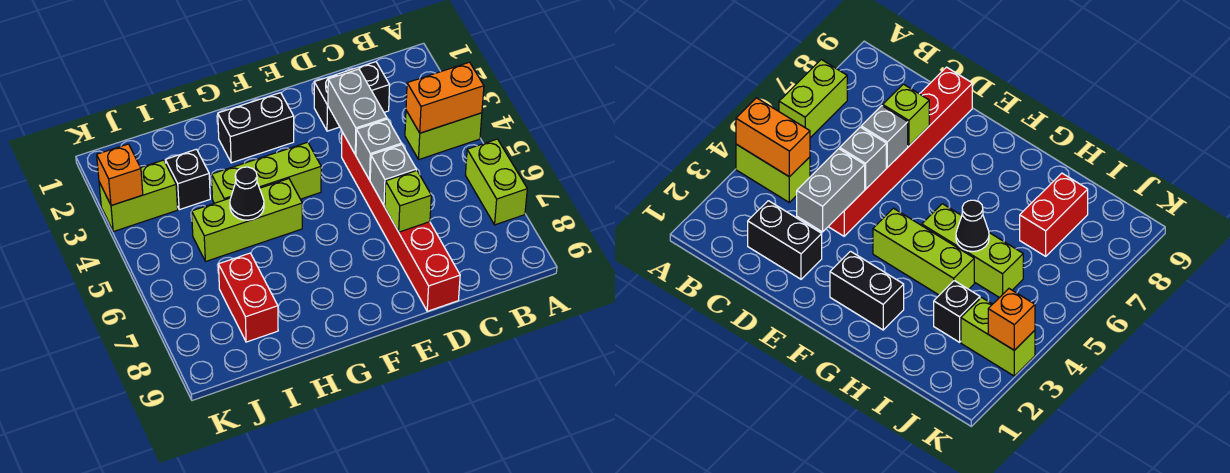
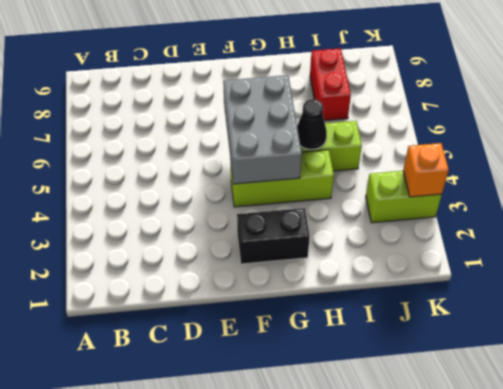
grey brick F4:G6 level 2 -> none
none -> lime brick A4:B4 level 1
none -> lime brick A6:A7 level 1
none -> black brick C2:D2 level 1

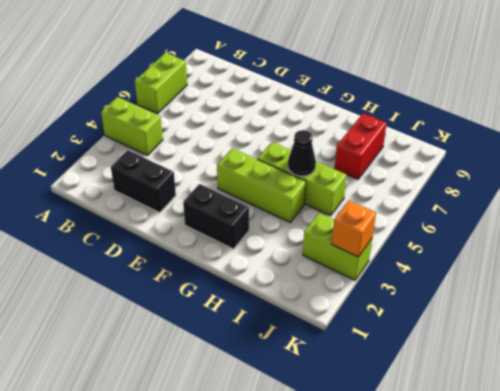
none -> red brick D4:D9 level 1
none -> black brick I3 level 1
none -> orange brick A4:B4 level 2

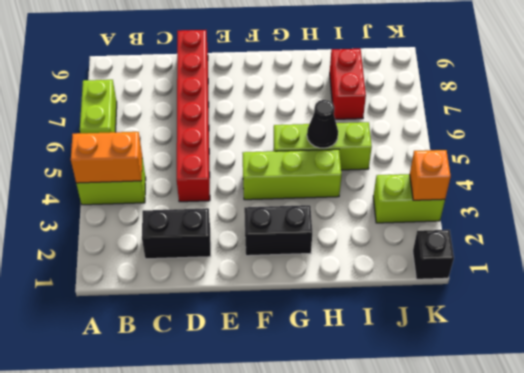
black brick K1 level 1 -> black brick I3 level 1
none -> grey brick D3:D4 level 2
none -> grey brick D5 level 2
none -> grey brick D6 level 2

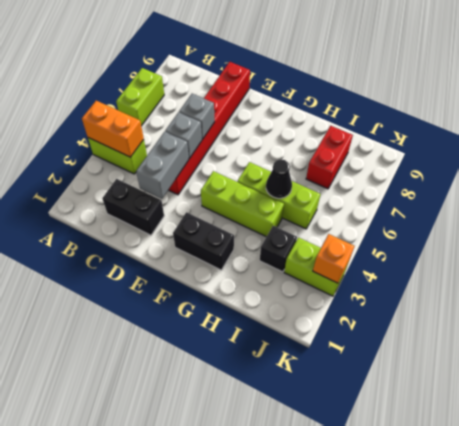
none -> lime brick D7 level 2

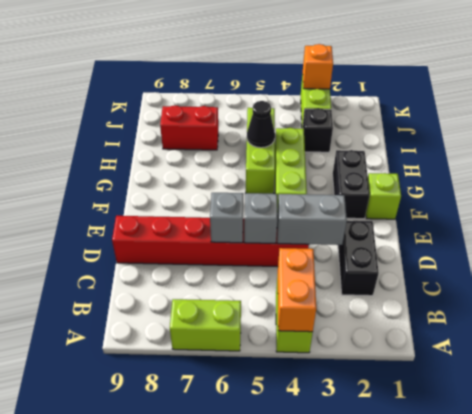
lime brick F1 level 1 -> lime brick D7 level 2

